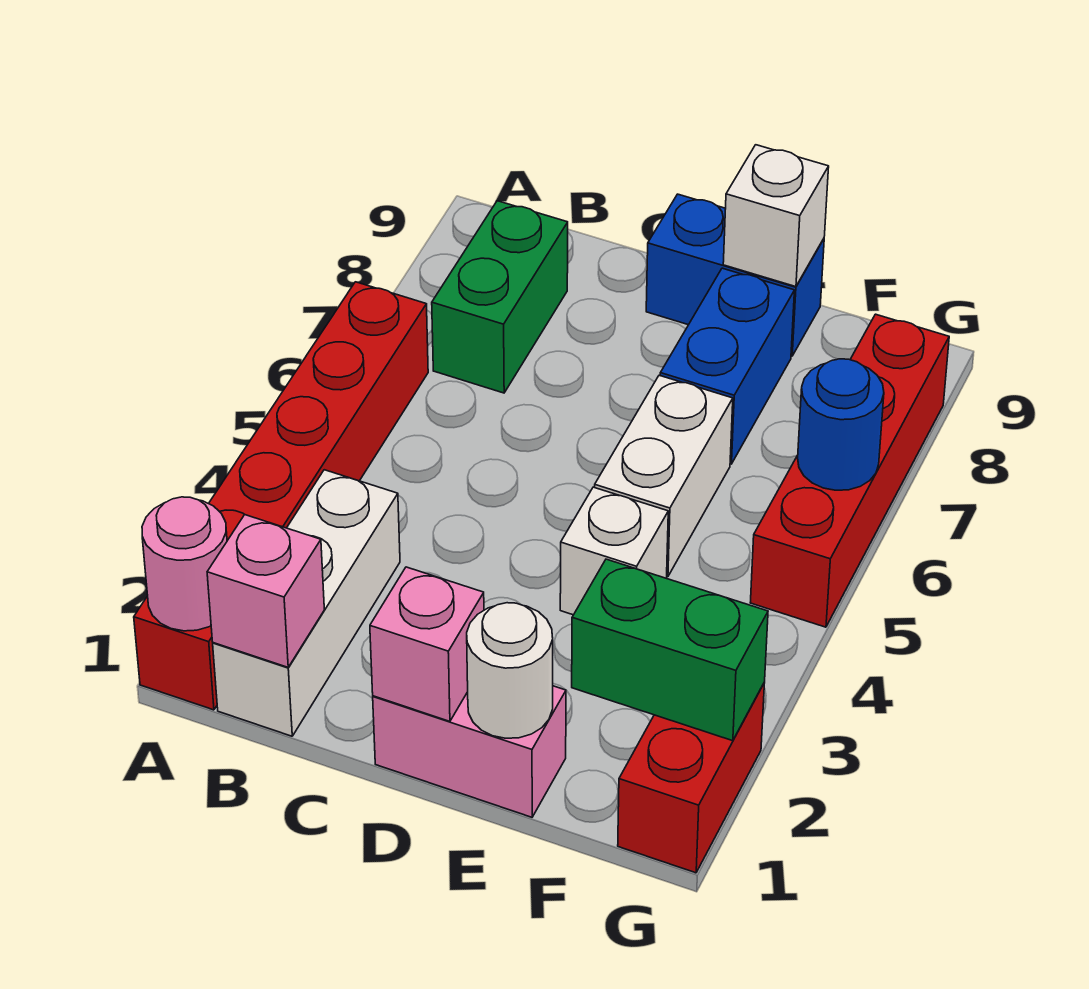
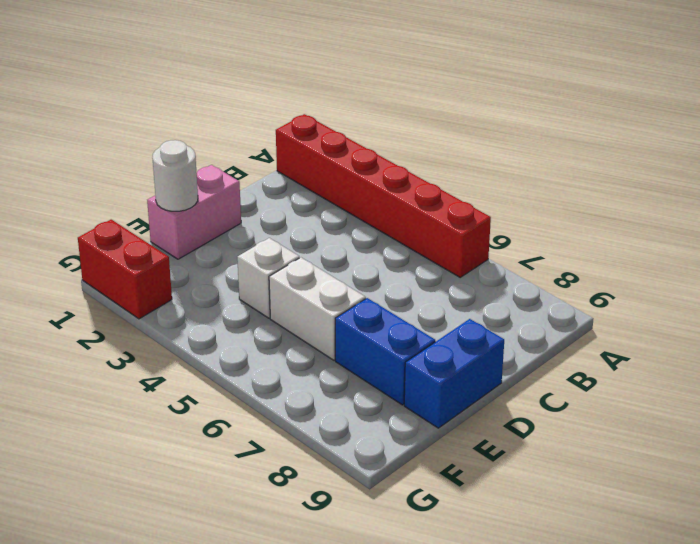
none -> white brick B1:B3 level 1
none -> green brick B7:B8 level 1
none -> red brick G5:G8 level 1

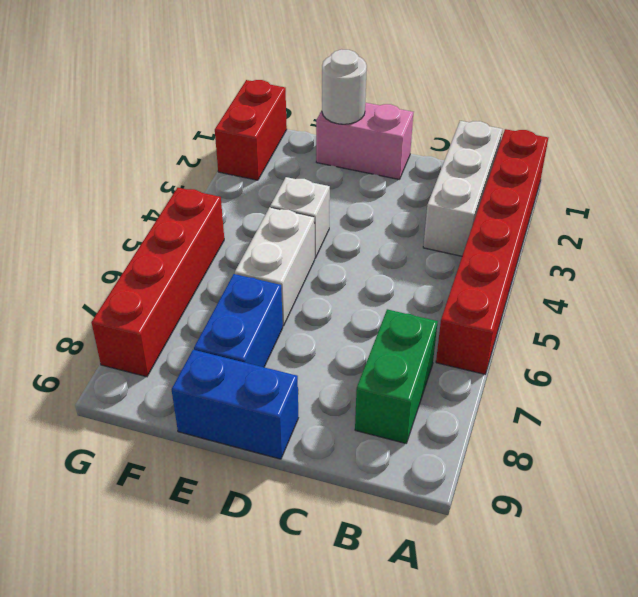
none -> pink round brick A1 level 2
none -> pink brick B1 level 2
none -> pink brick D1 level 2

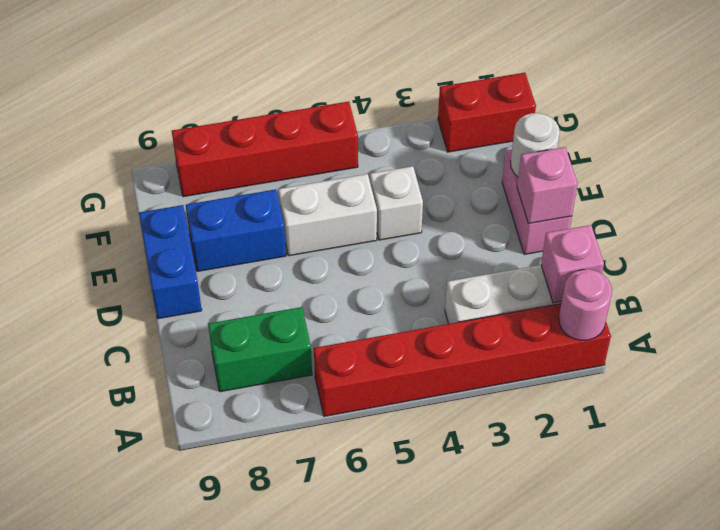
none -> white brick E9 level 2
none -> green brick F2:G2 level 2
none -> blue round brick G6 level 2

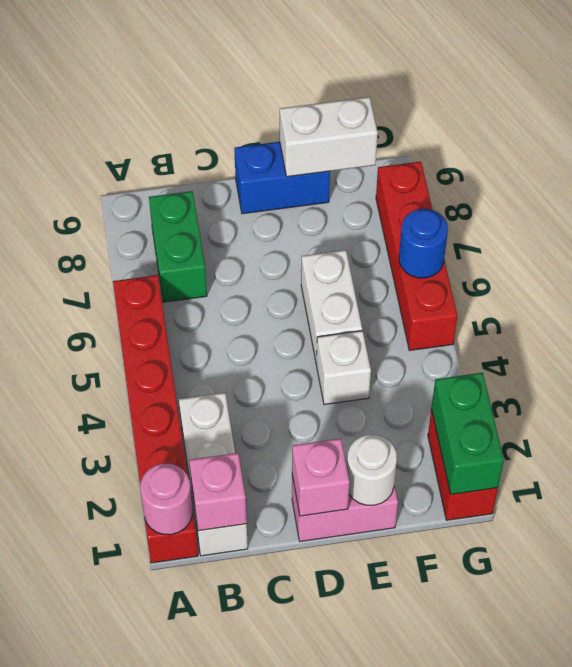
white brick E9:F9 level 2 -> white brick E9 level 2
green brick G1:G2 level 2 -> green brick F2:G2 level 2
none -> blue brick E7:E8 level 1

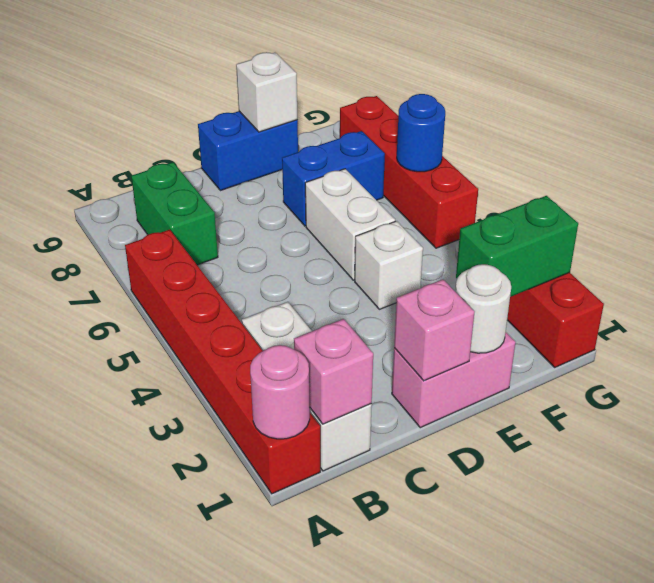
blue brick E7:F7 level 1 -> blue brick E7:E8 level 1

